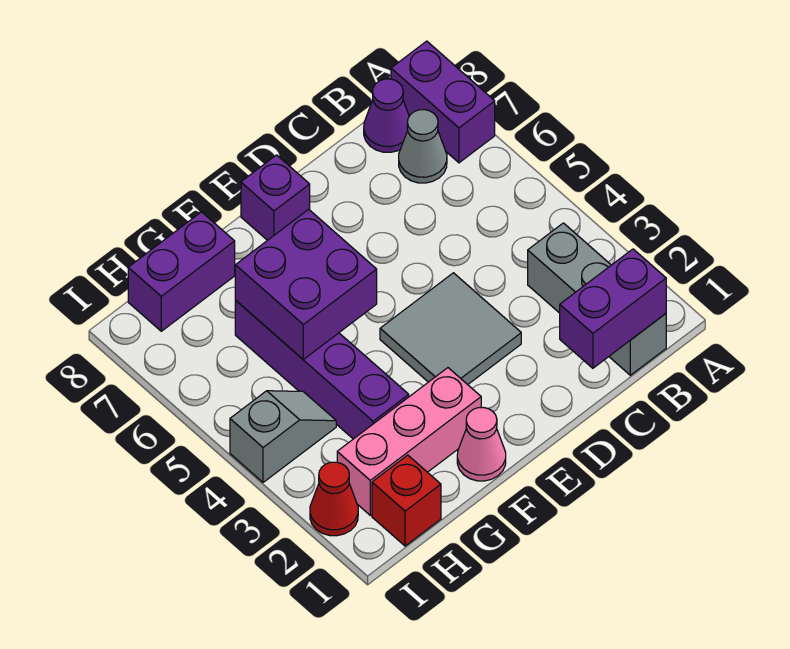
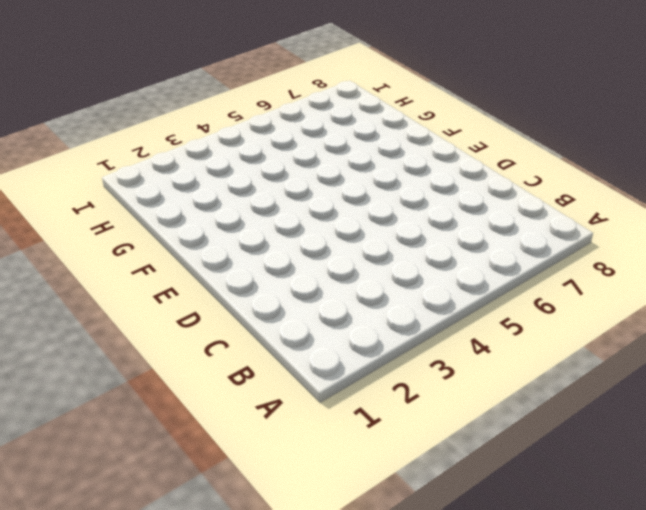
none -> purple brick A7:A8 level 1
none -> grey brick B1:B3 level 1
none -> grey cone B7 level 1

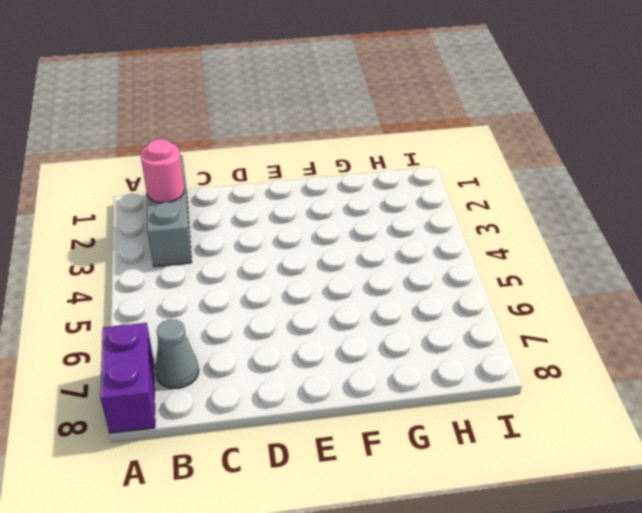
pink round brick B2 level 2 -> none
none -> purple cone B8 level 1
none -> grey tile D3:E4 level 1
none -> purple brick E8 level 1

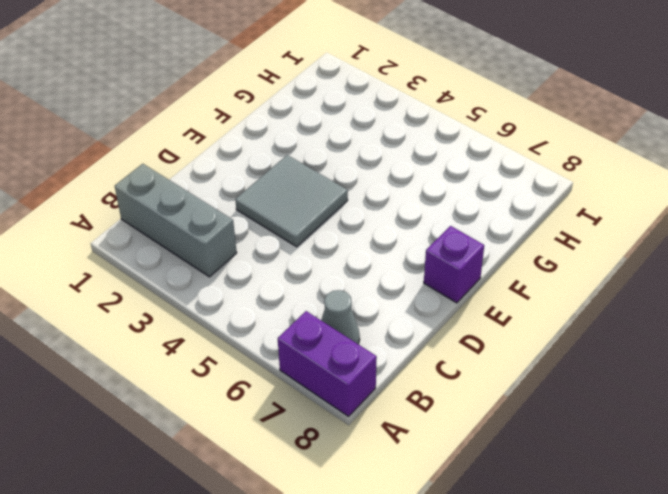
none -> purple cone B8 level 1
none -> pink cone F1 level 1
none -> pink brick F2:H2 level 1

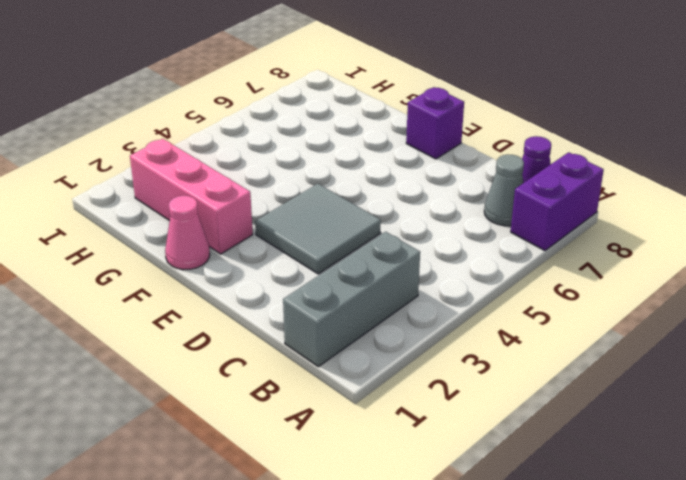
none -> purple brick G3:G6 level 1
none -> purple brick G8:H8 level 1
none -> red brick H1 level 1

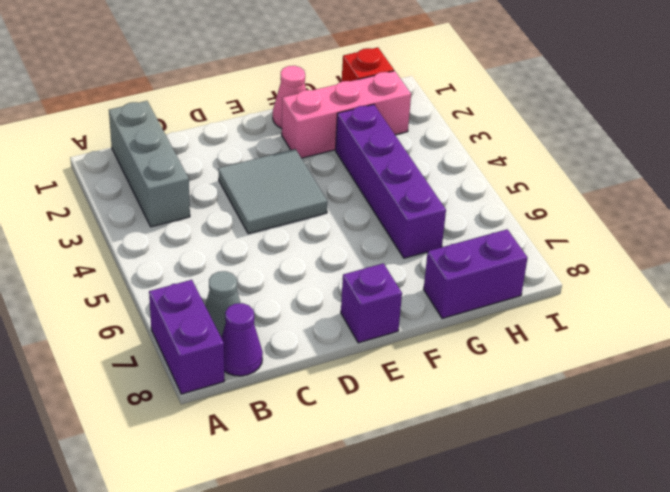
none -> grey slope H4:I4 level 1 top I
none -> red cone I2 level 1
none -> purple brick B1:C1 level 2

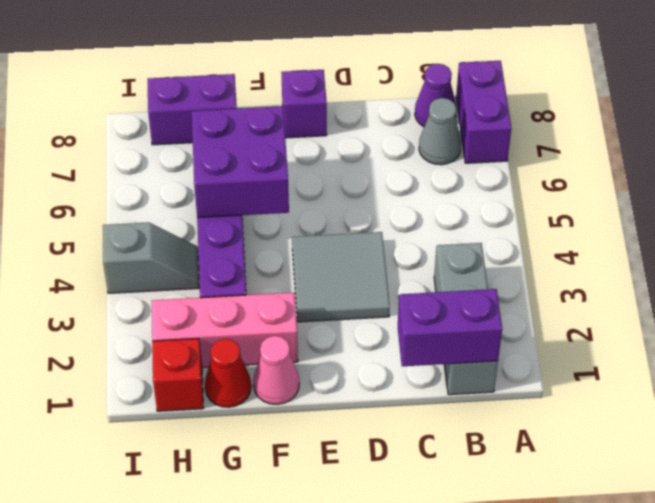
red cone G1 level 1 -> red cone I2 level 1

